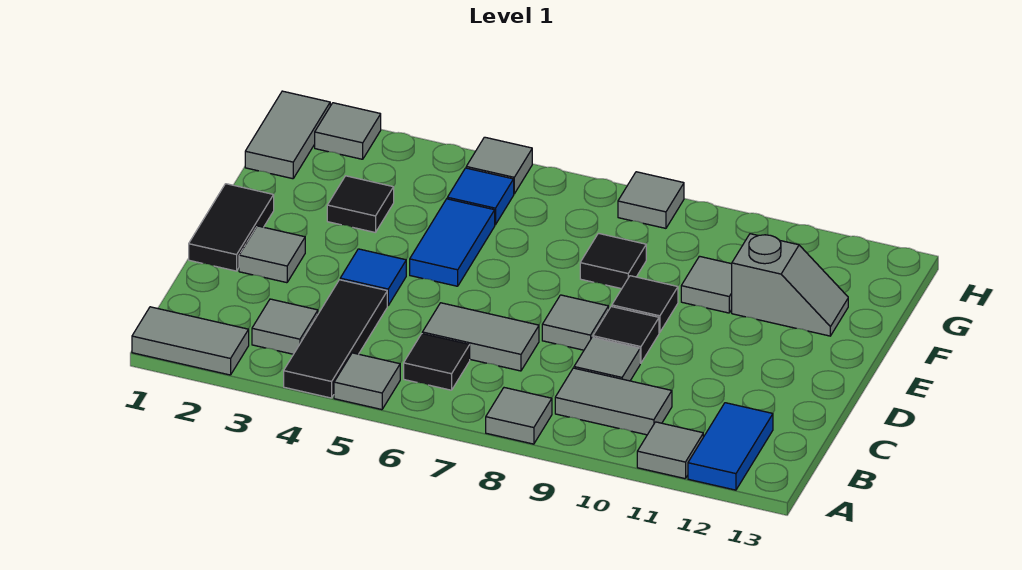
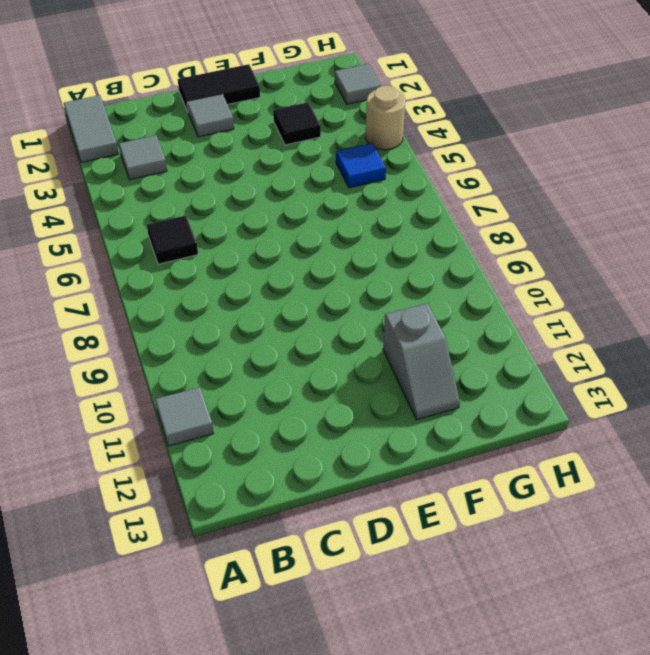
tan round brick H4 level 1 -> none
none -> black tile A4:C4 level 1
none -> grey tile A5 level 1
none -> grey tile A8 level 1

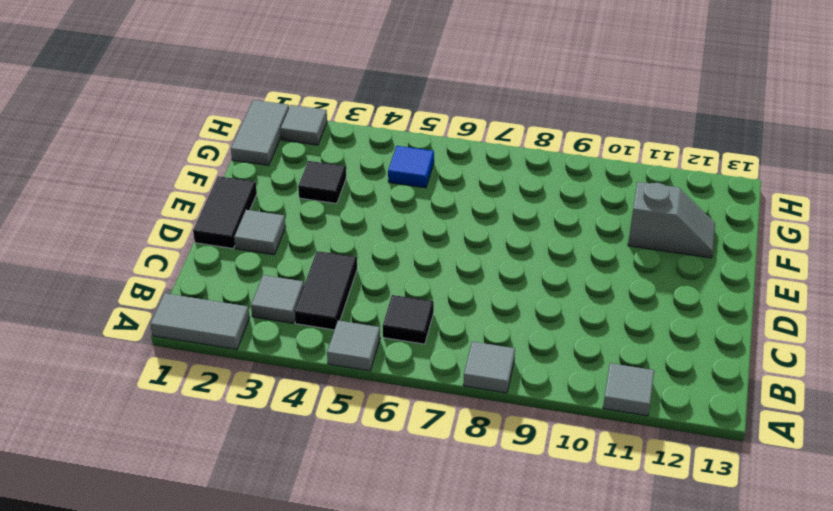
black tile B4:C4 level 1 -> black tile A4:C4 level 1
none -> blue tile A12:B12 level 1
none -> grey tile B9:B10 level 1
none -> grey tile C6:C7 level 1

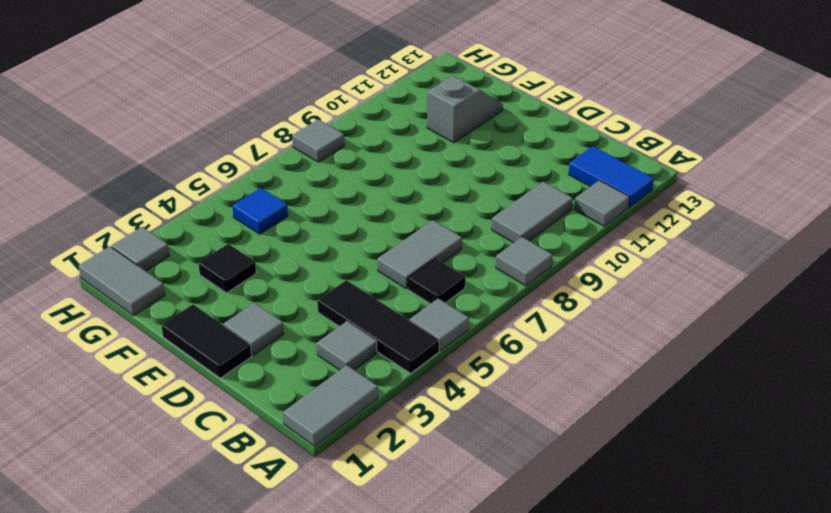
none -> grey tile C9 level 1
none -> blue tile D4 level 1
none -> grey tile D8 level 1

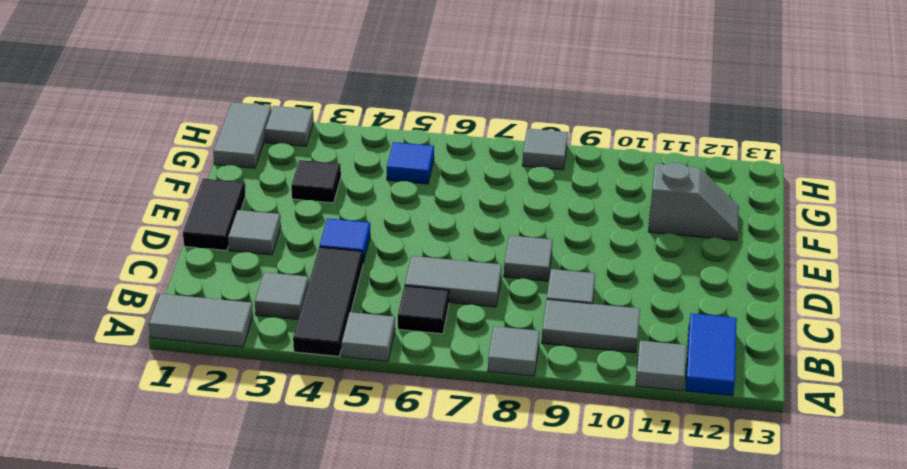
none -> black tile D9 level 1
none -> blue tile E5:F5 level 1
none -> black tile E9 level 1

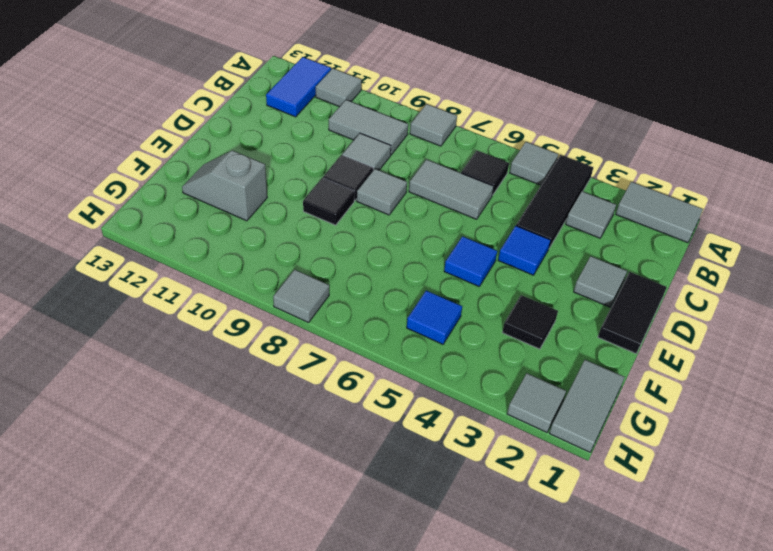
blue tile E5 level 1 -> blue tile E5:F5 level 1
none -> black tile F8 level 1
none -> grey tile F10 level 1
none -> grey tile H5 level 1

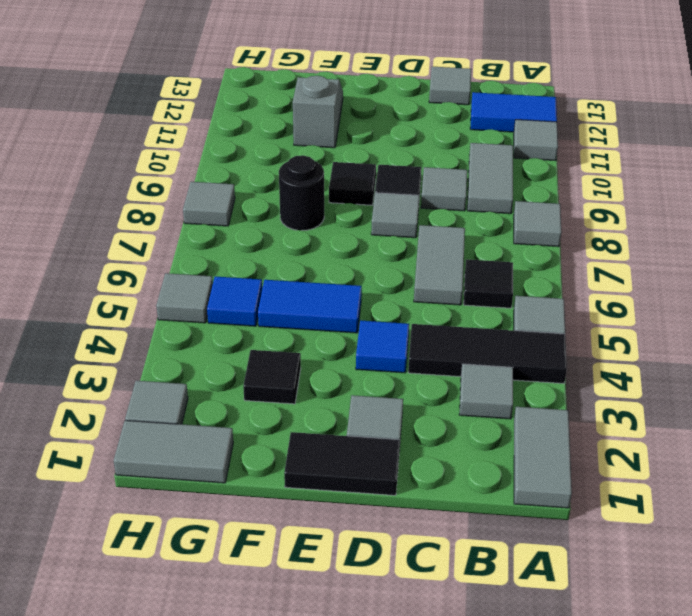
grey tile C13 level 1 -> grey tile F10 level 1
black round brick F8 level 1 -> black tile F8 level 1

